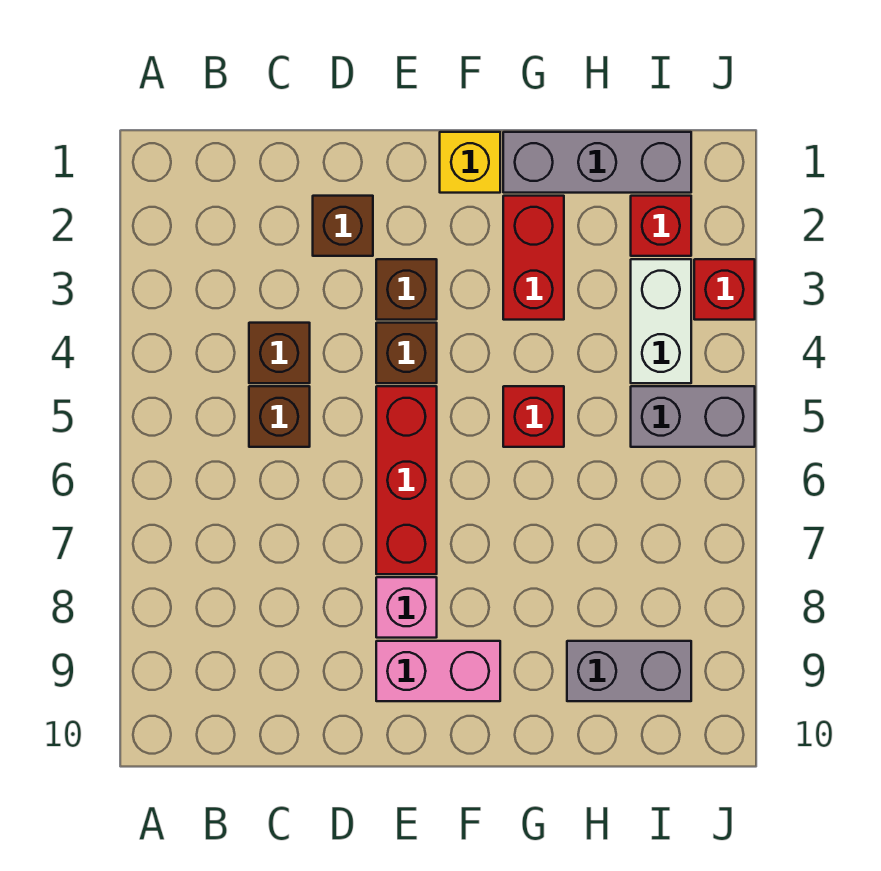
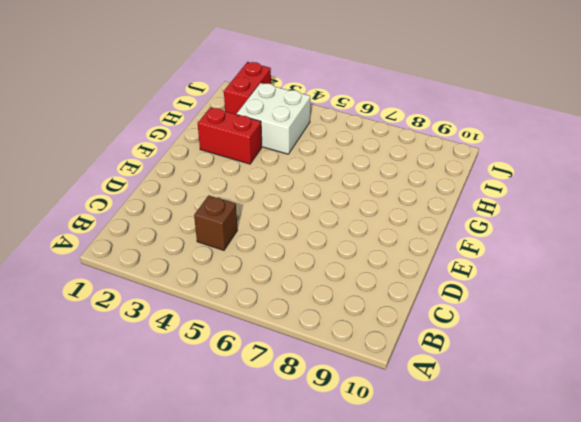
white brick H3:I4 level 1 -> white brick I3:I4 level 1
red brick I2:J2 level 1 -> red brick I2 level 1
none -> brown brick C5 level 1
none -> brown brick D2 level 1
none -> brown brick E3 level 1

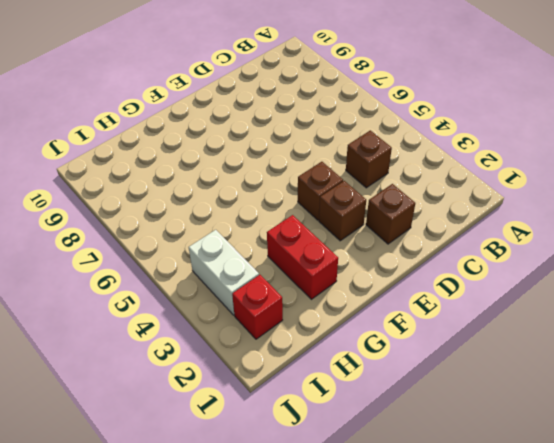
none -> brown brick C5 level 1
none -> red brick E5:E7 level 1
none -> pink brick E8 level 1

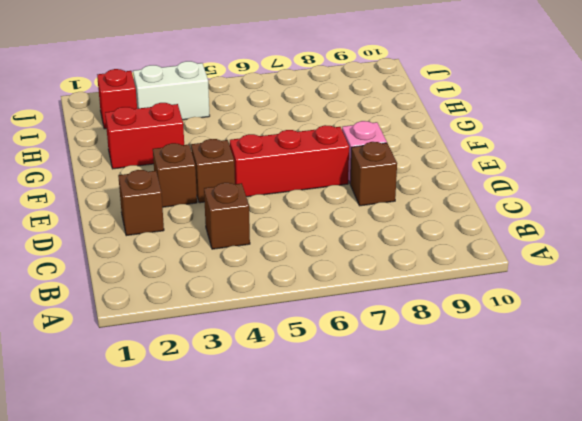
brown brick D8 level 1 -> brown brick C5 level 1
none -> pink brick E9:F9 level 1
none -> yellow brick F1 level 1
none -> grey brick G1:I1 level 1

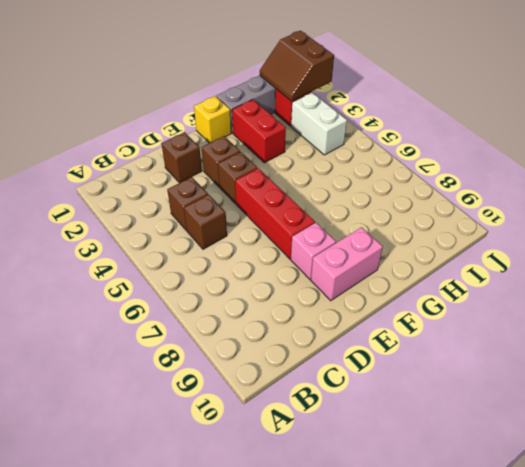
brown slope I1:J2 level 2 top J -> none
none -> red brick G5 level 1
none -> grey brick H9:I9 level 1
none -> grey brick I5:J5 level 1

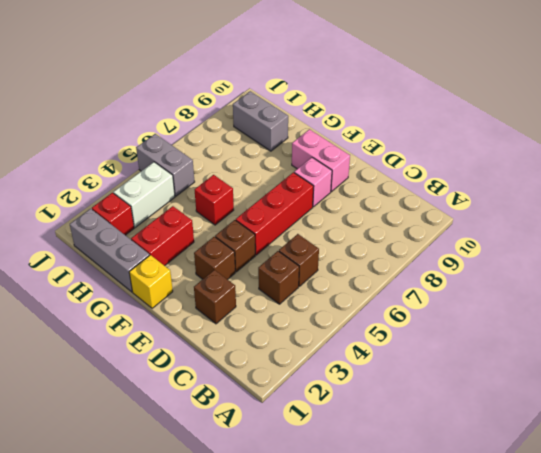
none -> red brick J3 level 1

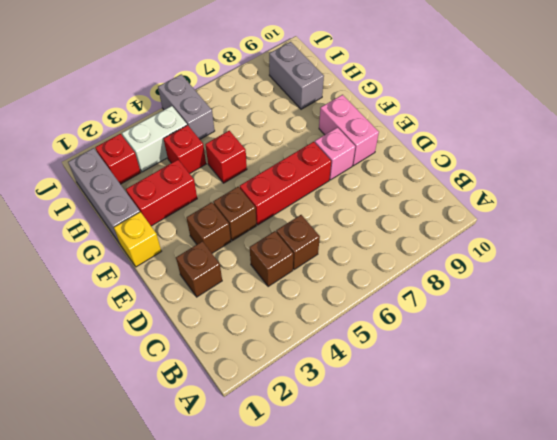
red brick H4 level 1 -> red brick J3 level 1

